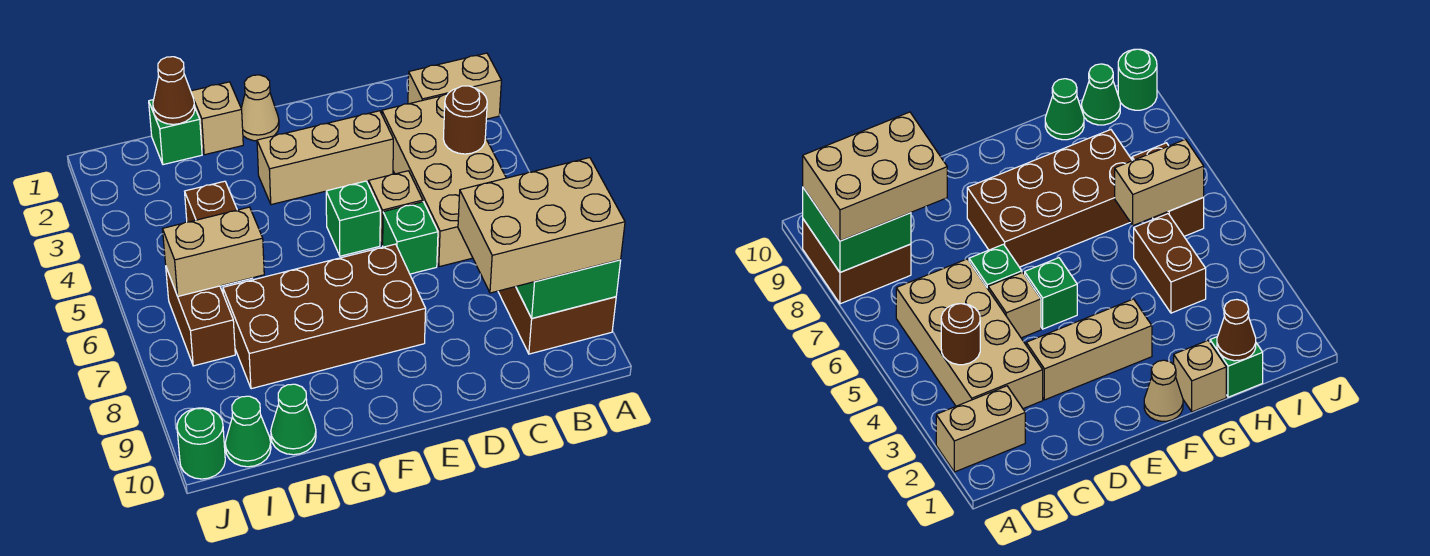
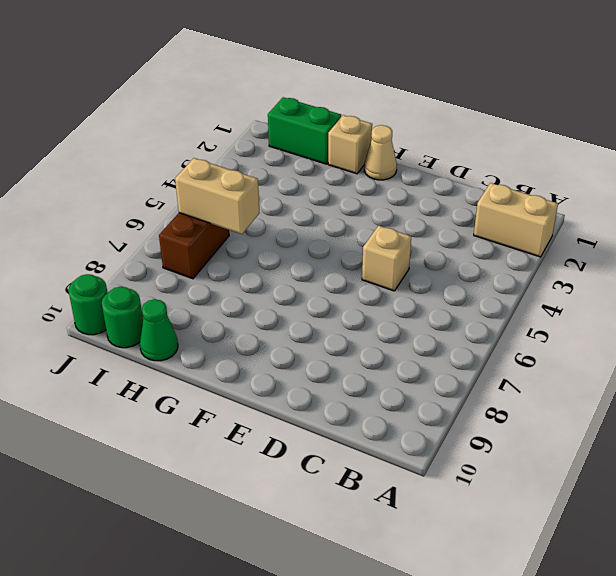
green brick H1:I1 level 1 -> green brick H1 level 1
green round brick I10 level 1 -> green cone I10 level 1
none -> brown brick A8:B9 level 1
none -> tan brick B3:C6 level 1
none -> tan brick D3:F3 level 1

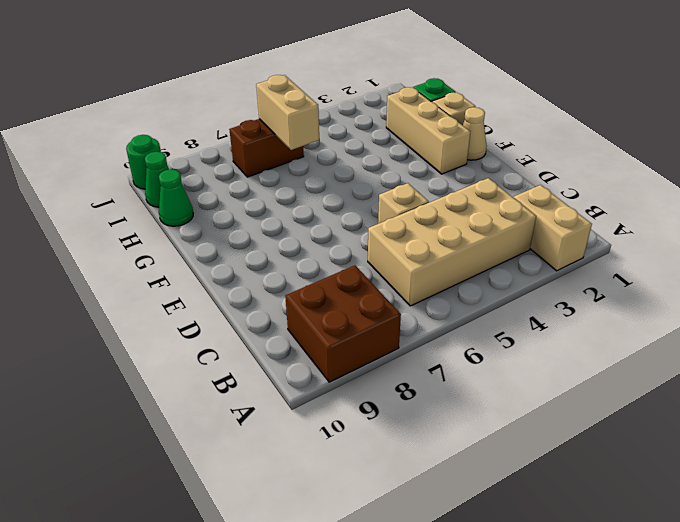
tan brick F2:H2 level 1 -> tan brick D3:F3 level 1
none -> green brick D6 level 1
none -> green brick E5 level 1
none -> brown brick E7:H8 level 1

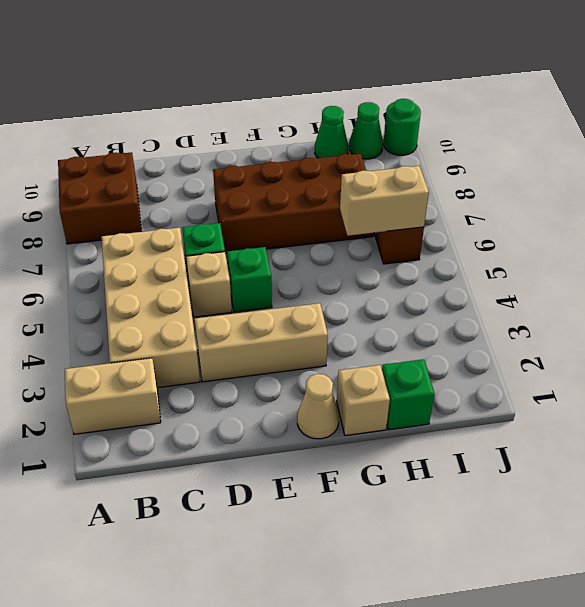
none -> brown brick H4:H5 level 1
none -> green brick A8:B9 level 2
none -> brown round brick B4 level 2

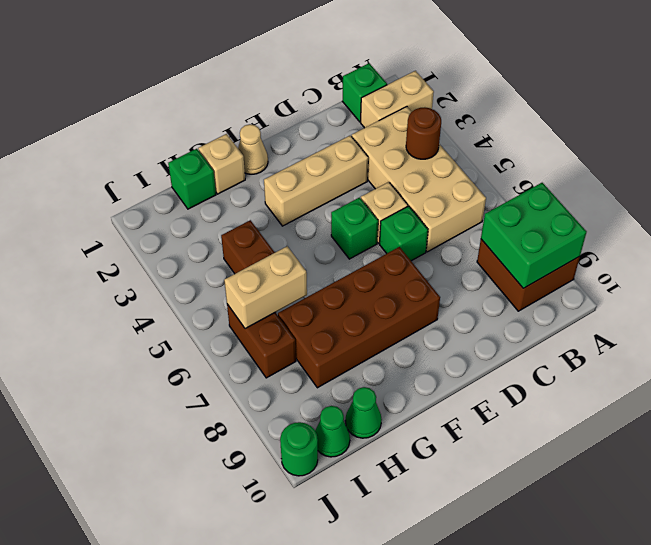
green brick B1 level 1 -> none
none -> brown cone H1 level 2
none -> tan brick A8:C9 level 3

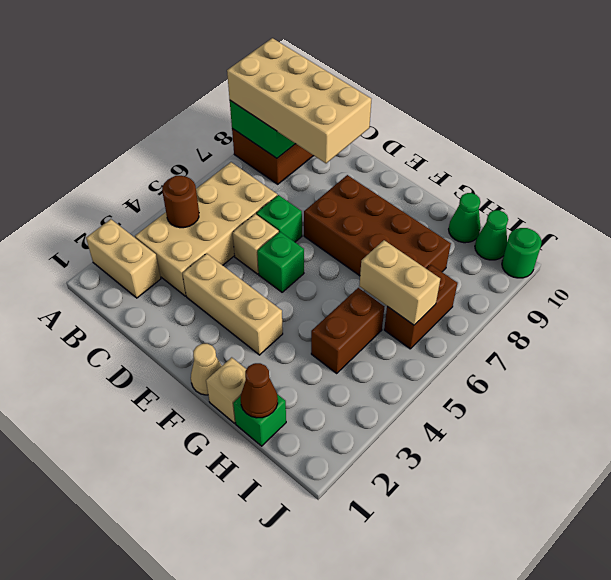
tan brick A8:D9 level 3 -> tan brick A8:C9 level 3

